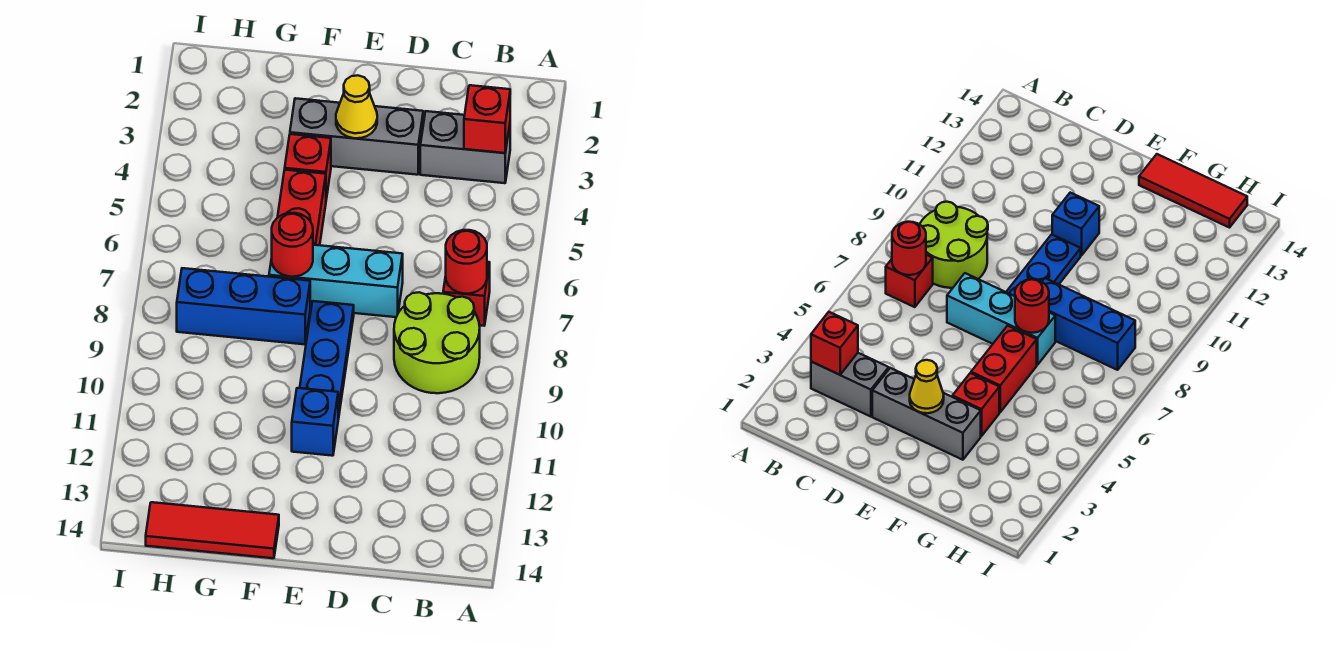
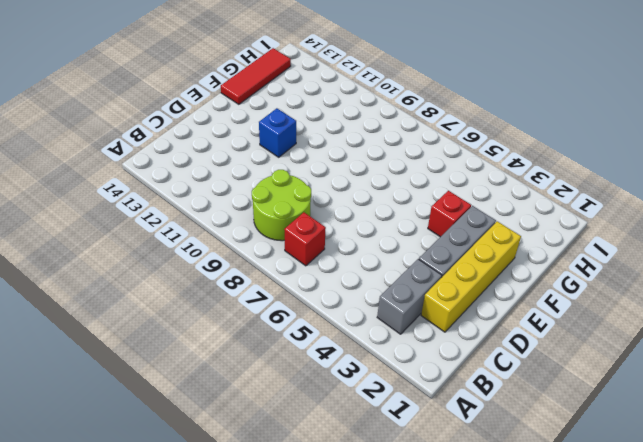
yellow brick C2:F2 level 1 -> none
none -> cyan brick D7:F7 level 1
none -> blue plate E8:E10 level 1
none -> red brick F5:F6 level 1

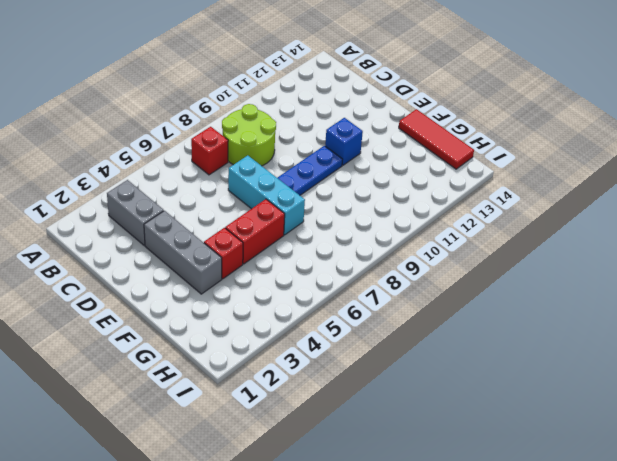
none -> blue brick F8:H8 level 1
none -> red brick B3 level 2
none -> red round brick B7 level 2

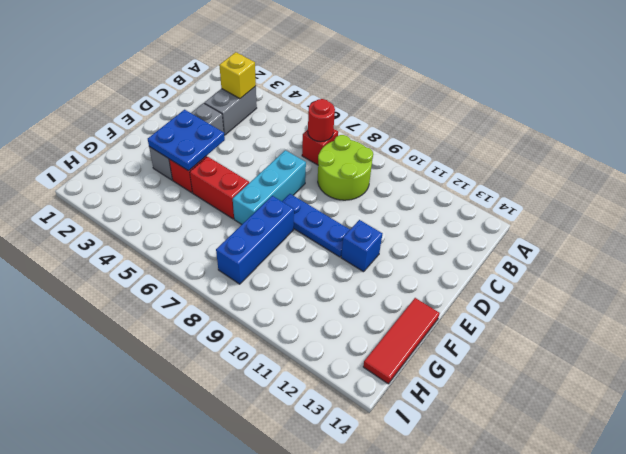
yellow brick B3 level 2 -> red brick B3 level 2
blue plate E3:F4 level 2 -> yellow cone E3 level 2
none -> red round brick F7 level 2

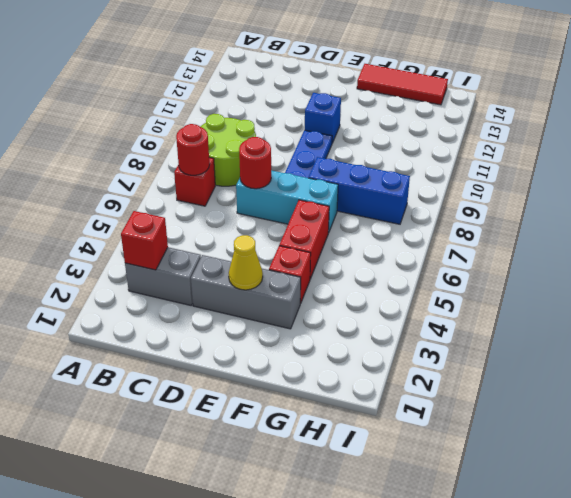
red round brick D7 level 2 -> red round brick F7 level 2

